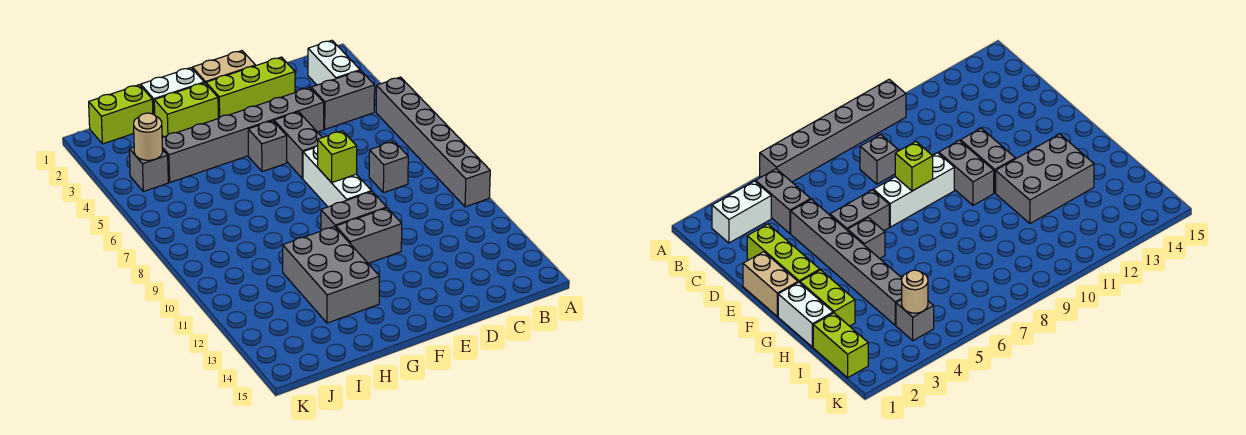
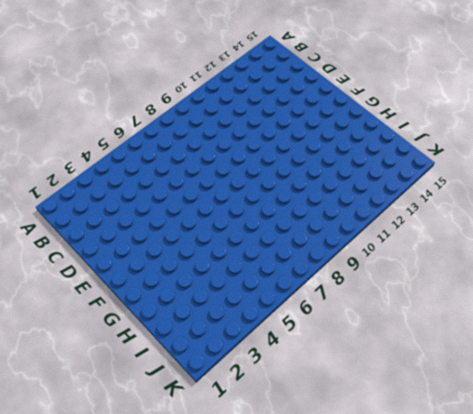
none -> grey brick A5:A10 level 1
none -> white brick B2:B3 level 1
none -> grey brick B4:C4 level 1

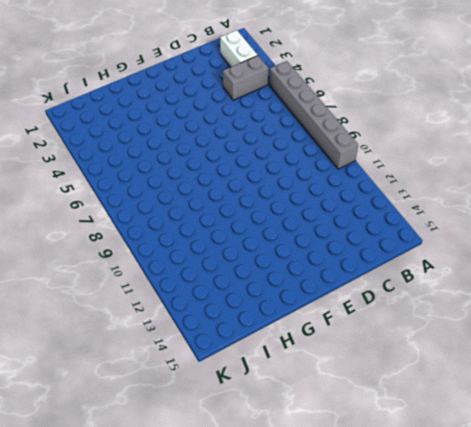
none -> grey brick C8 level 1
none -> lime brick D2:F2 level 1
none -> grey brick D4:I4 level 1

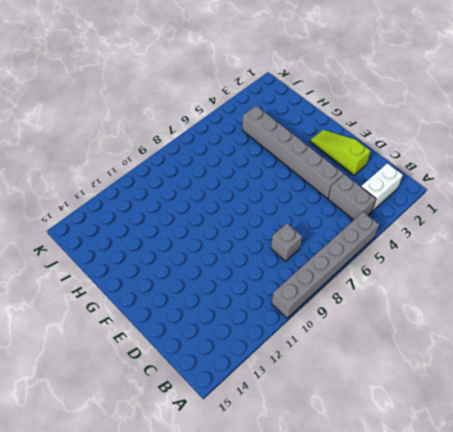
lime slope D2:F2 level 1 top D -> lime brick D2:F2 level 1
none -> tan brick E1:F1 level 1
none -> grey brick E5:E6 level 1
none -> white brick E7:E9 level 1

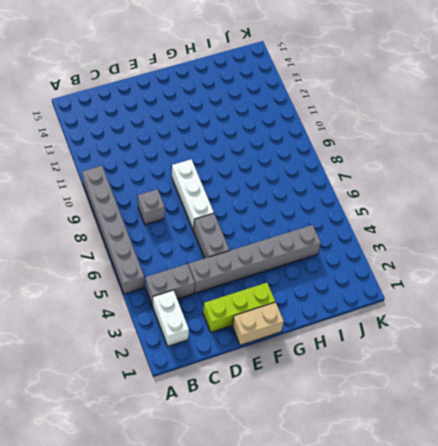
none -> grey brick E10:F10 level 1
none -> grey brick E11:F11 level 1
none -> grey brick F5 level 1

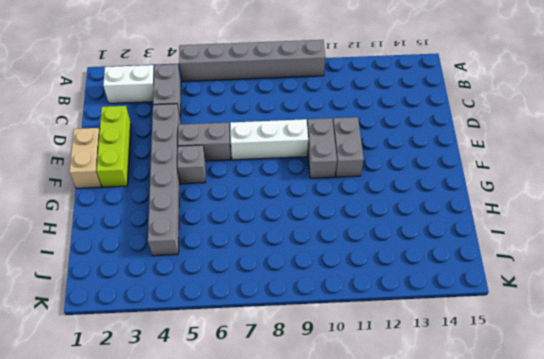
none -> grey brick C8 level 1
none -> white brick G1:H1 level 1
none -> lime brick G2:H2 level 1

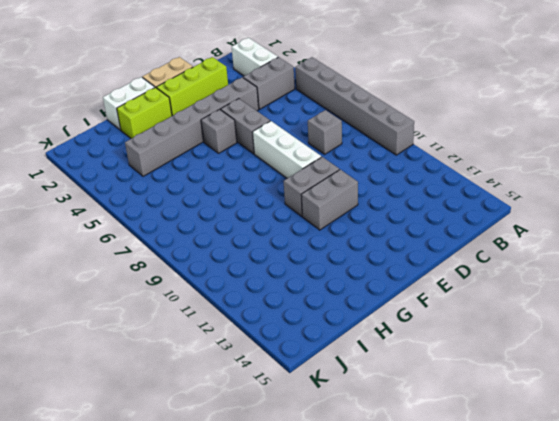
none -> grey brick G11:H13 level 1
none -> lime brick I1:J1 level 1
none -> grey brick J4 level 1

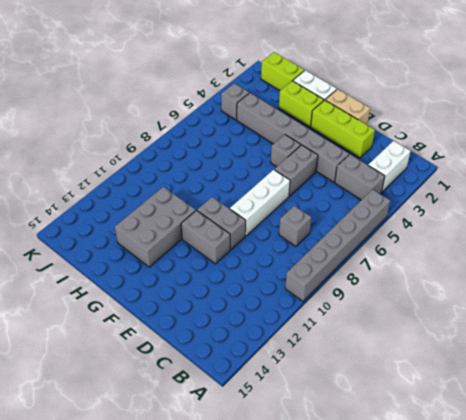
none -> lime brick E8 level 2
none -> tan round brick J4 level 2

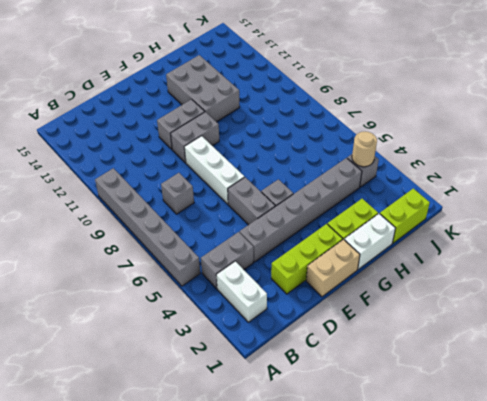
none -> lime brick E8 level 2

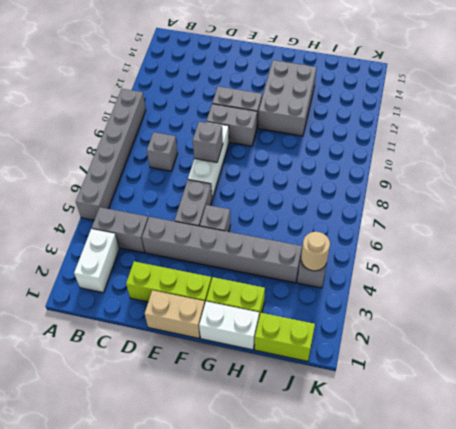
grey brick E8 level 2 -> lime brick E8 level 2

